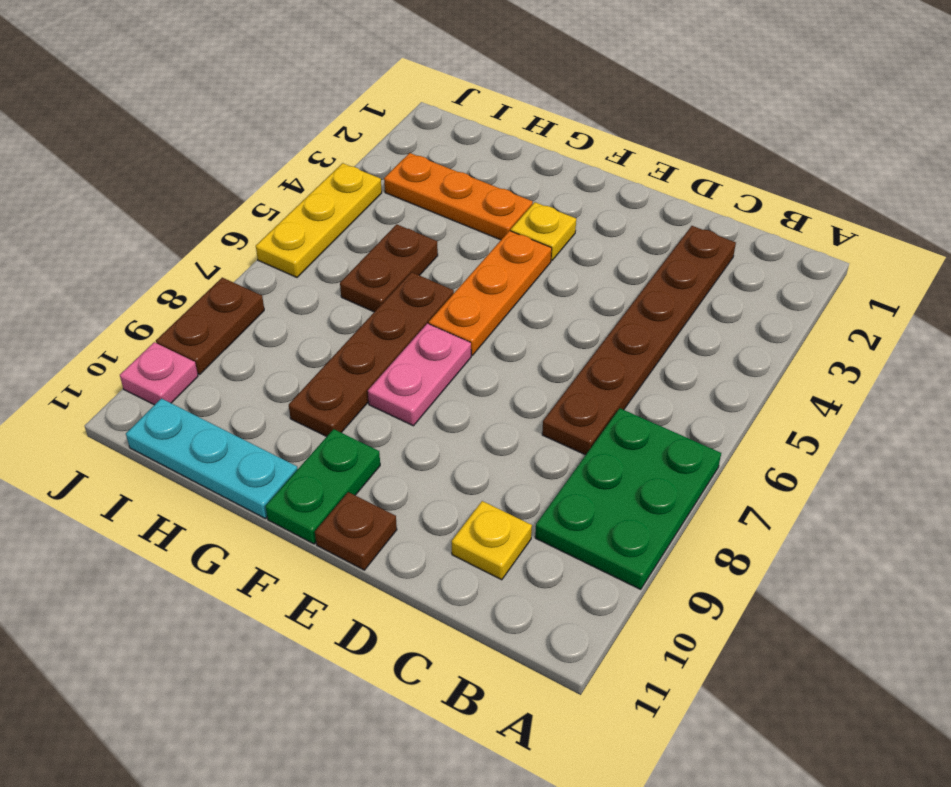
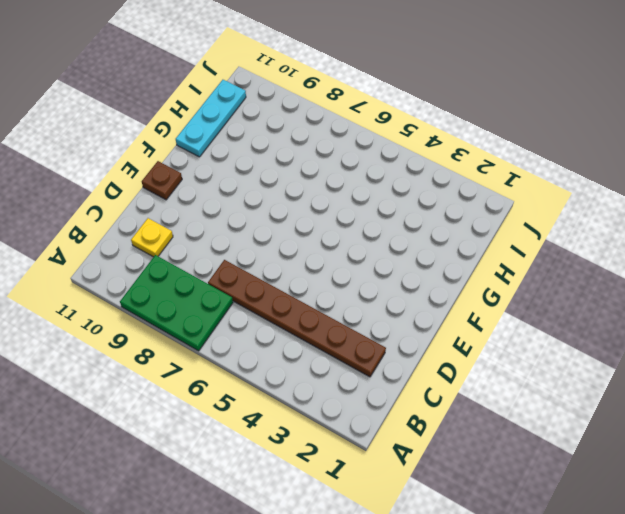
none -> yellow plate F3 level 1
none -> orange plate F4:F6 level 1
none -> pink plate F7:F8 level 1

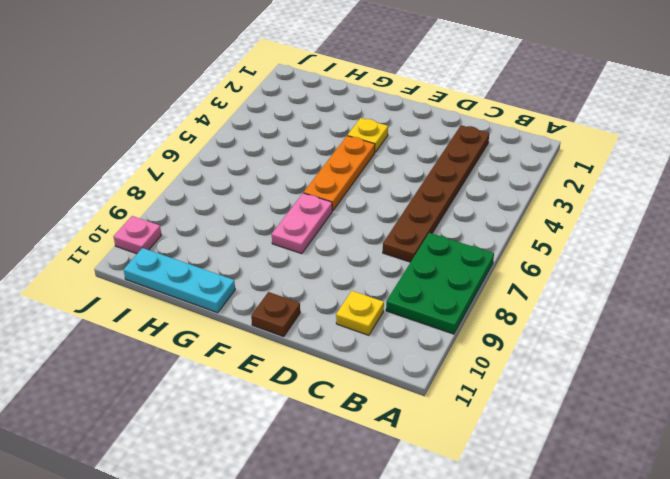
none -> green plate F10:F11 level 1
none -> orange plate G3:I3 level 1
none -> brown plate G6:G9 level 1

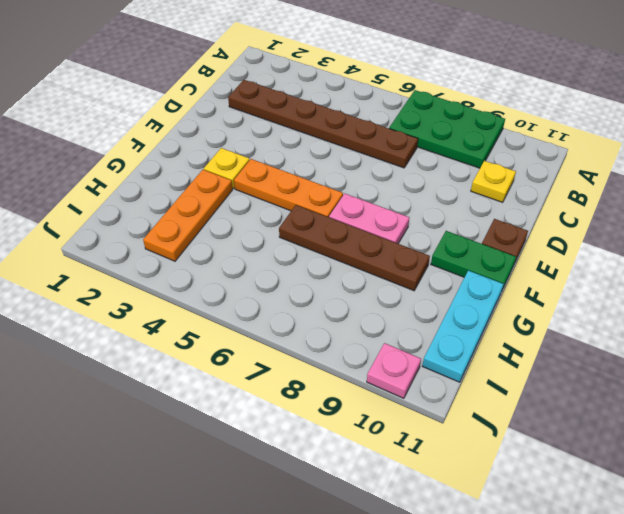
none -> brown plate H5:H6 level 1
none -> yellow plate J4:J6 level 1
none -> brown plate J8:J9 level 1

